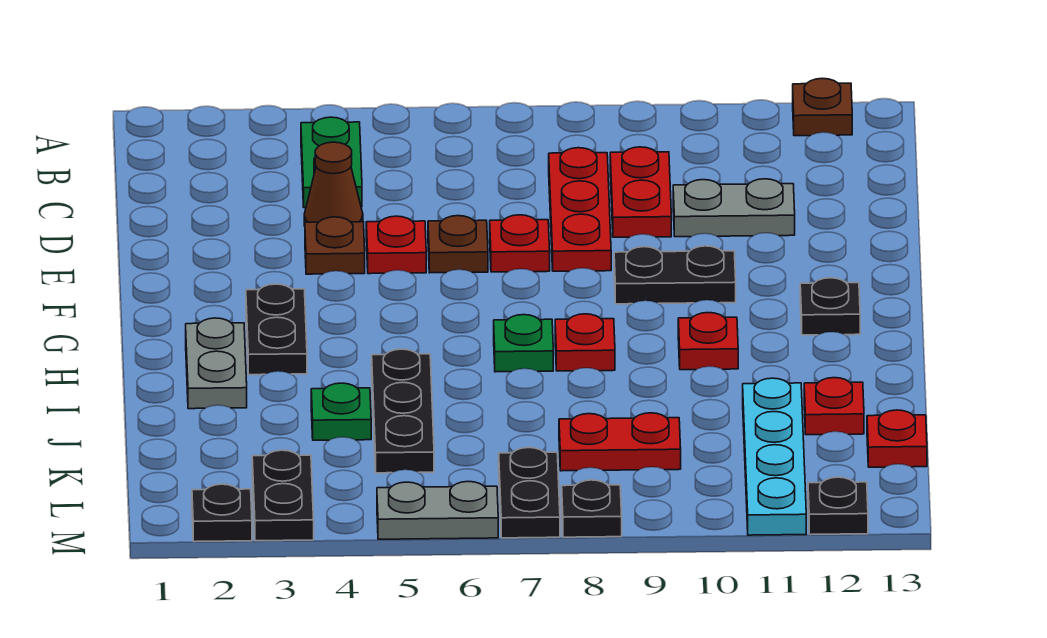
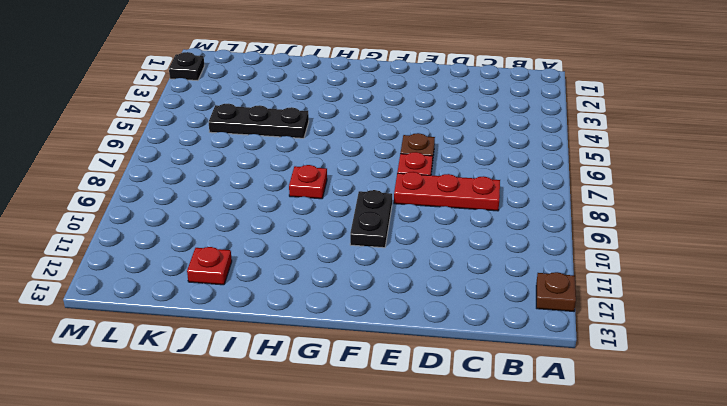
none -> green plate B4:C4 level 1
none -> red plate C9:D9 level 1
none -> brown cone D4 level 1

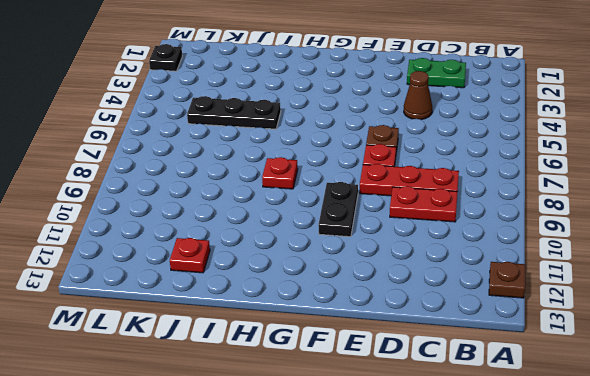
green plate C2:D2 level 1 -> green plate B4:C4 level 1
none -> grey plate D10:D11 level 1
none -> brown plate E4 level 1
none -> red plate E5 level 1

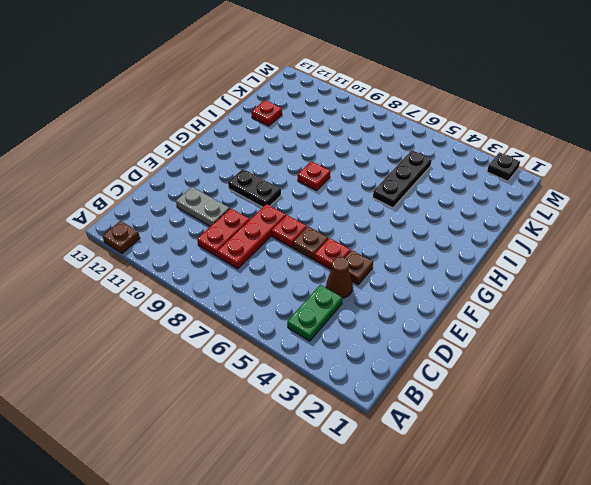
none -> black plate G3:H3 level 1
none -> black plate G12 level 1
none -> grey plate H2:I2 level 1

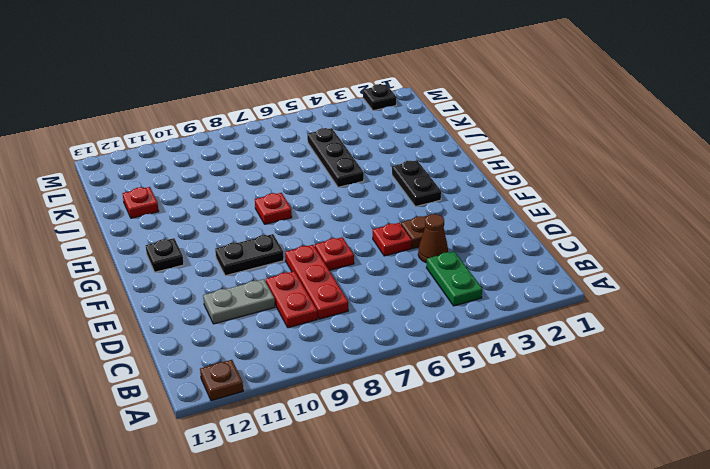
none -> brown plate E6 level 1
none -> grey plate H2:I2 level 1
none -> green plate H7 level 1

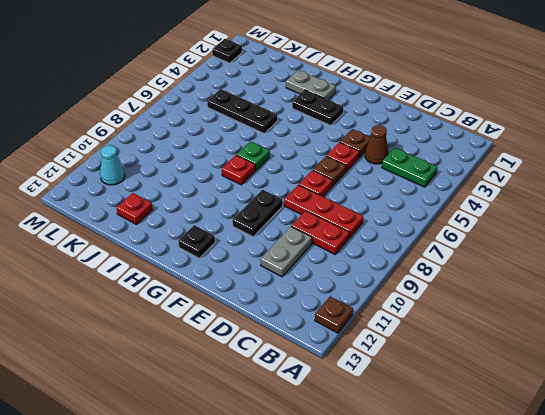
cyan cone L11 level 1 -> cyan plate J11:M11 level 1
none -> red plate H10 level 1
none -> green plate J4 level 1
none -> red plate K8:K9 level 1

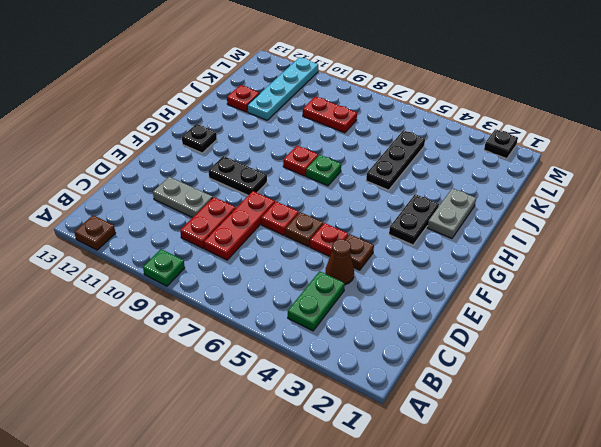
green plate A9 level 1 -> green plate J4 level 1
none -> red plate H10 level 1
none -> red plate K13 level 1
none -> black plate L3:M3 level 1

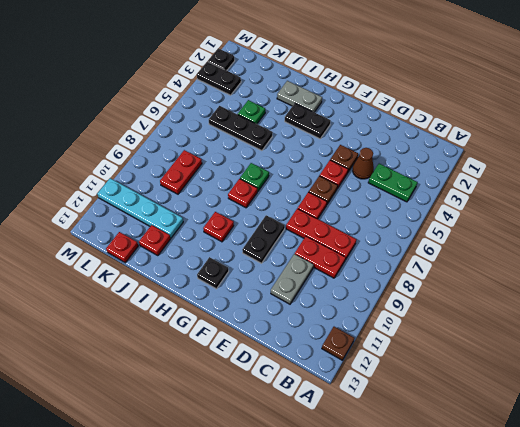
none -> black plate L7:M7 level 1
none -> grey plate M5:M6 level 1
none -> black plate M8 level 1

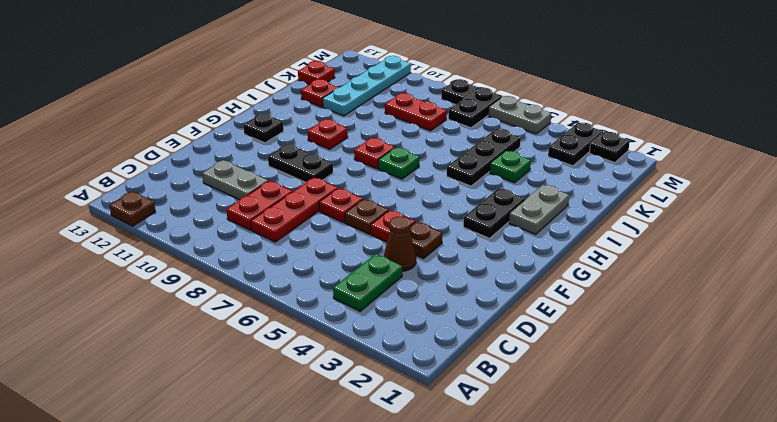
none -> black plate M12 level 1

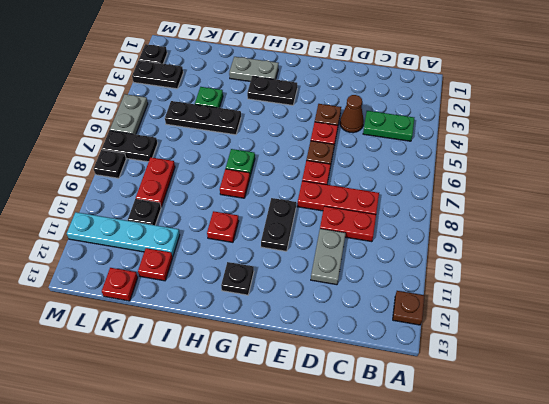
black plate K10 level 1 -> black plate M12 level 1

